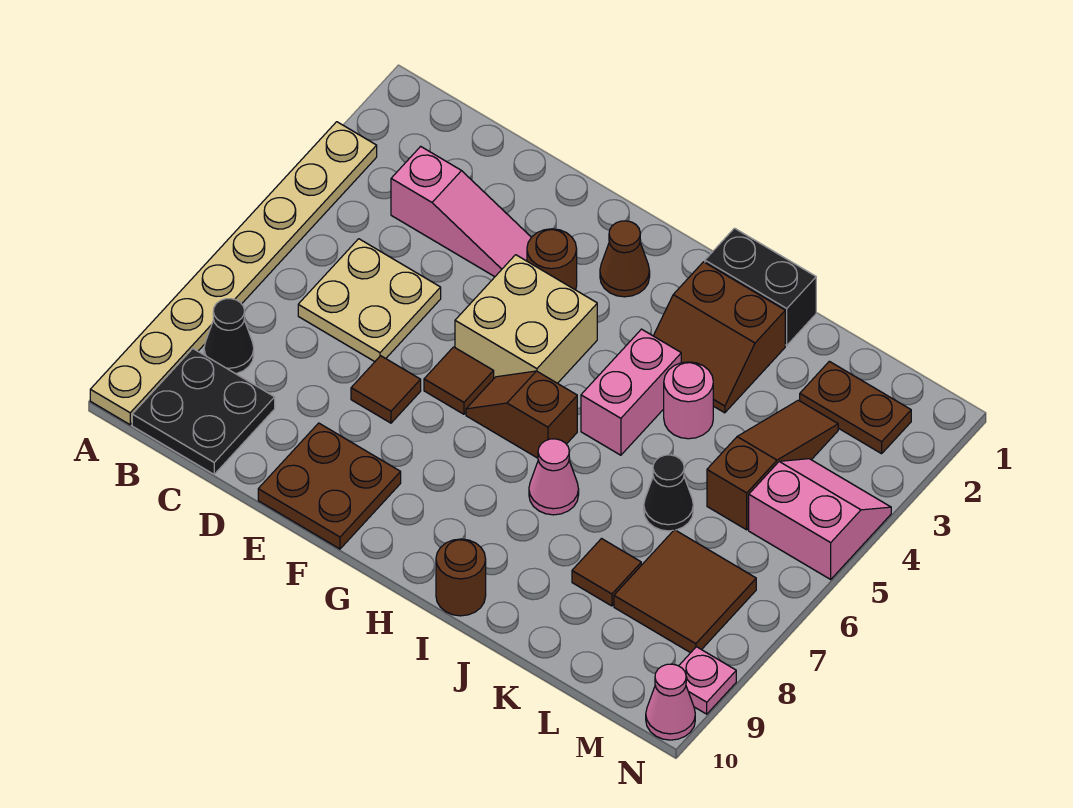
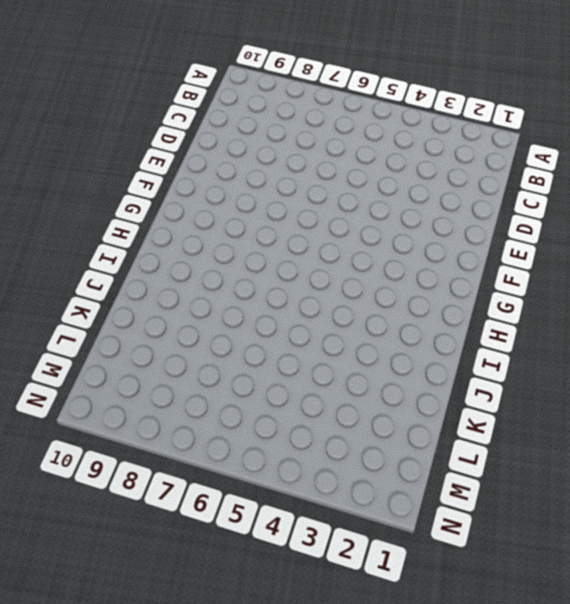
none -> tan plate A3:A10 level 1
none -> black cone B8 level 1
none -> black plate B9:C10 level 1

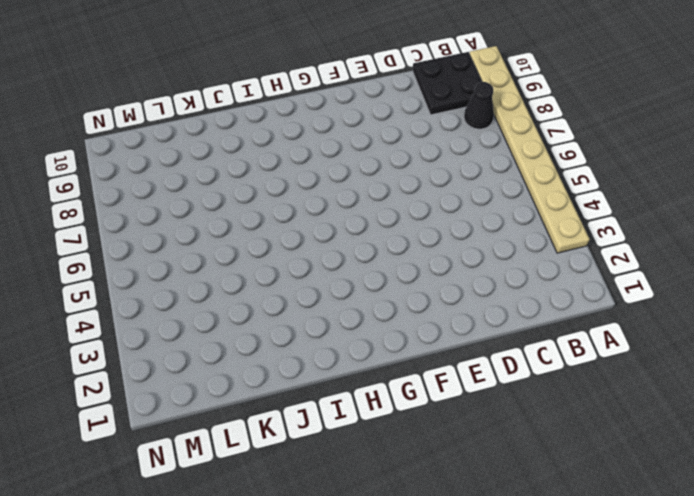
none -> pink slope C3:E3 level 1 top C
none -> tan plate C5:D6 level 1
none -> brown tile E7 level 1

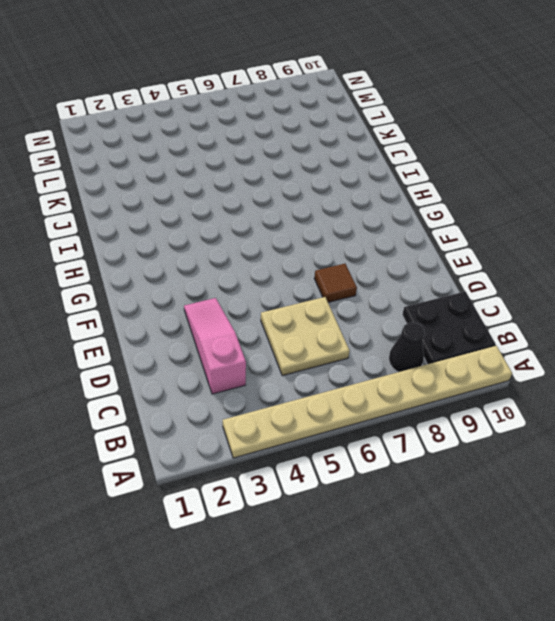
none -> brown plate E9:F10 level 1
none -> brown round brick F3 level 1
none -> tan brick F4:G5 level 1

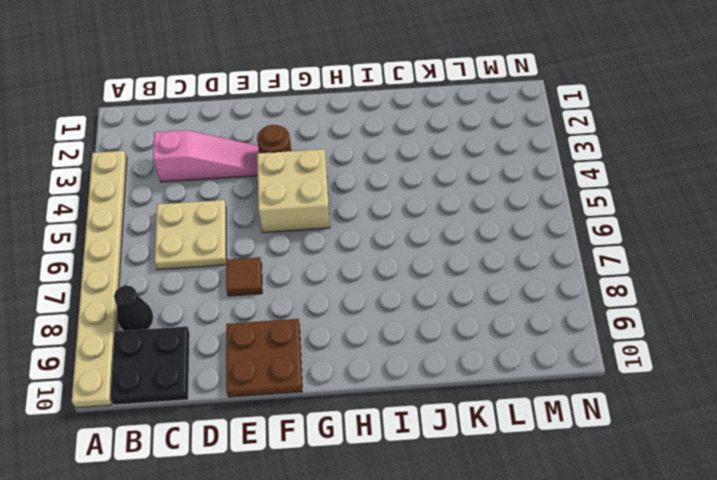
none -> brown tile F6 level 1
none -> brown cone G2 level 1
none -> brown slope G6:H6 level 1 top H

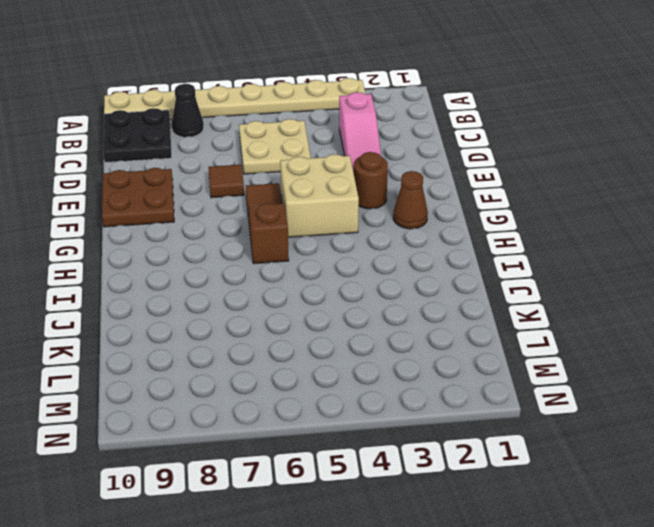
none -> black brick I1:J1 level 1
none -> brown slope I2:J3 level 1 top 2
none -> pink brick I4:I5 level 1

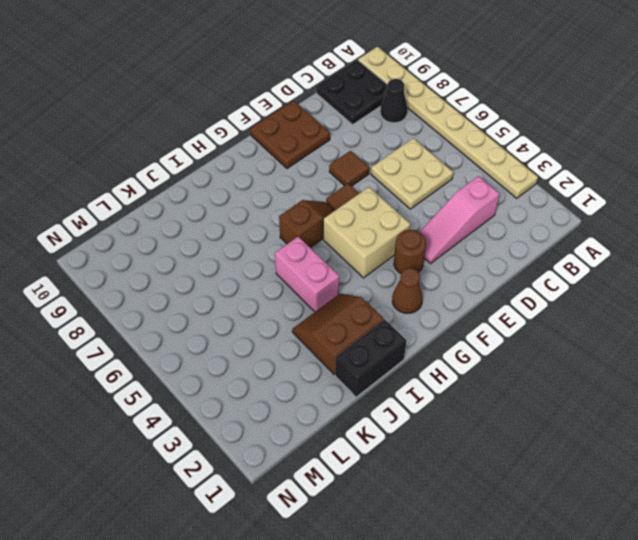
none -> pink cone I7 level 1
none -> brown round brick I10 level 1
none -> pink round brick J4 level 1

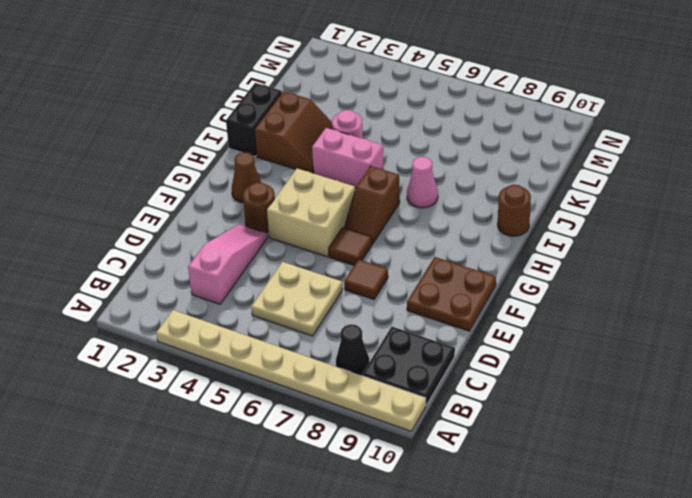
none -> black cone K6 level 1
none -> brown tile K8 level 1
none -> brown plate L2:M2 level 1

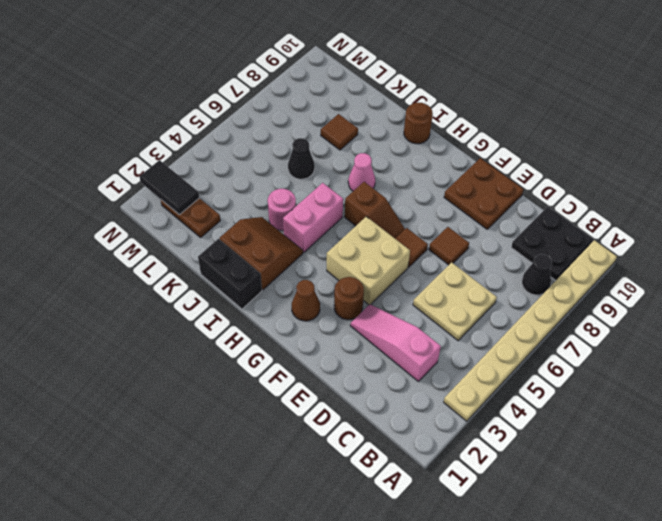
black tile M2:N2 level 2 -> none
none -> brown slope L3:L5 level 1 top 5
none -> brown tile L7:M8 level 1
none -> pink slope M4:N5 level 1 top 5

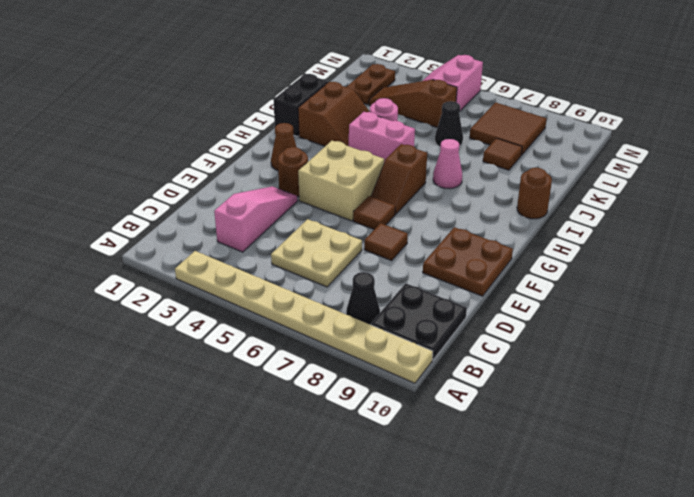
none -> pink plate N9 level 1
none -> pink cone N10 level 1

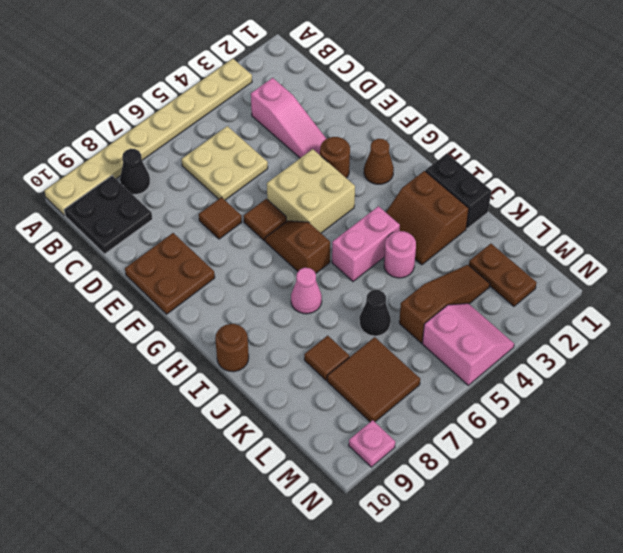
none -> pink cone N10 level 1

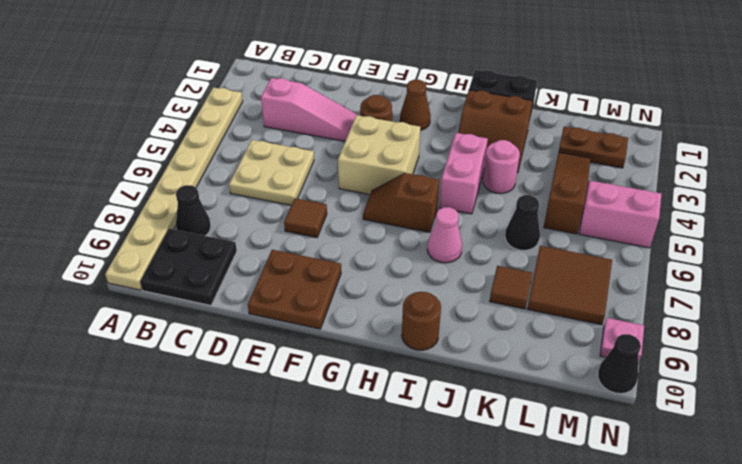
black cone N10 level 1 -> pink cone N10 level 1
none -> brown tile F6 level 1

